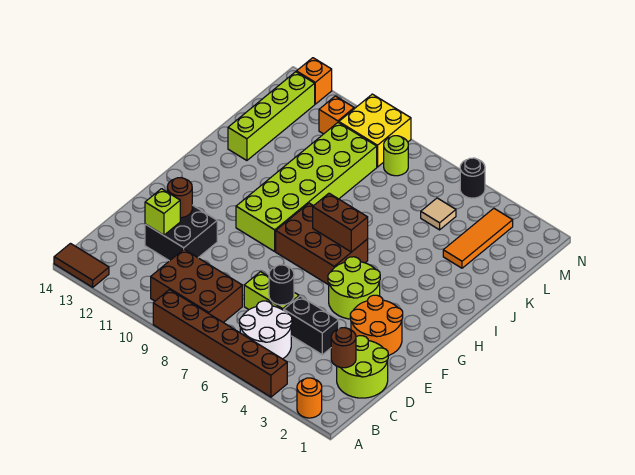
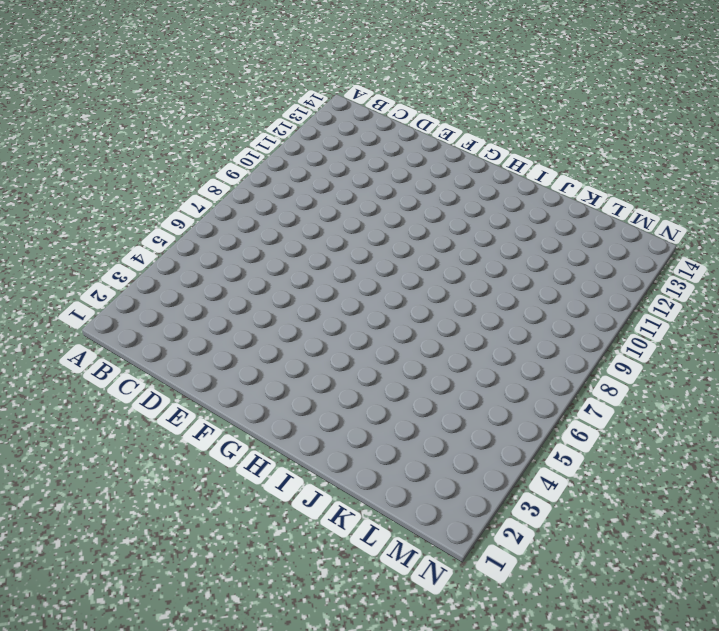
none -> orange round brick A2 level 1
none -> brown brick A4:A9 level 1
none -> brown tile A13:A14 level 1

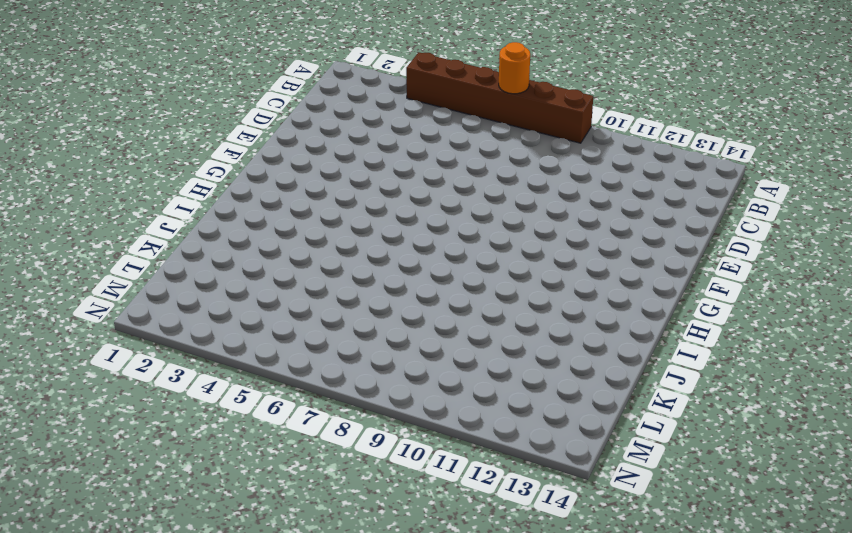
orange round brick A7 level 2 -> orange round brick A2 level 1
none -> brown tile A13:A14 level 1
none -> white round brick B5:C6 level 1
none -> brown brick B8:C10 level 1

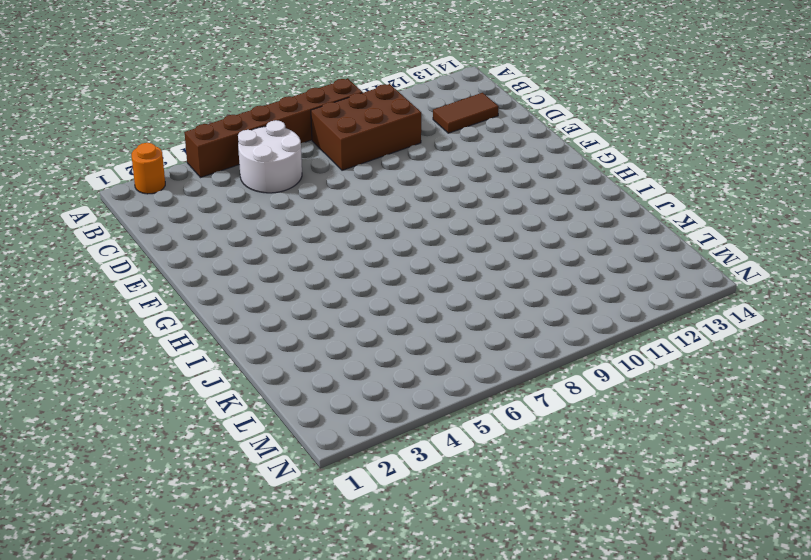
brown tile C12:C13 level 1 -> brown tile A13:A14 level 1
none -> lime round brick C1:D2 level 1
none -> black brick D4:D5 level 1
none -> lime brick D6:D7 level 1

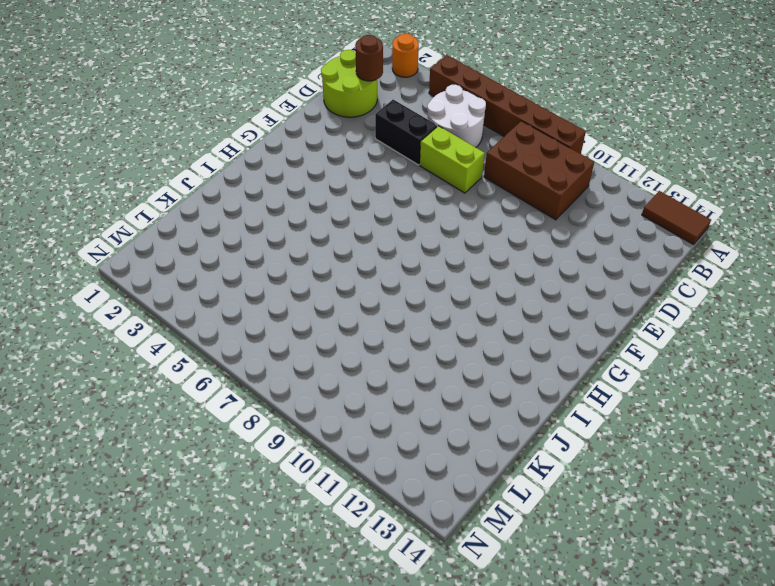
none -> black brick D11:E12 level 1
none -> orange round brick E2:F3 level 1
none -> lime round brick F4:G5 level 1

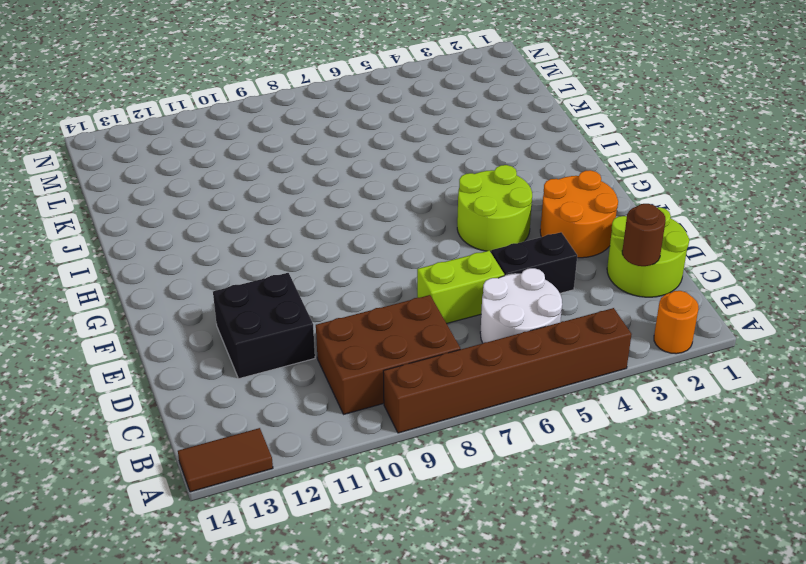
none -> brown brick G6:H8 level 1
none -> lime brick G9:L10 level 1
none -> lime brick J13:M13 level 1

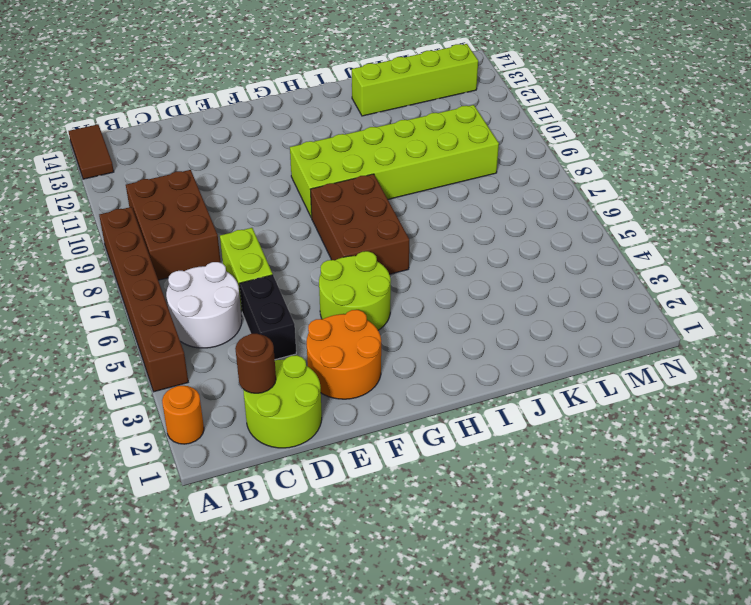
none -> black brick D11:E12 level 1
none -> orange tile K3:M3 level 1
none -> tan tile L5 level 1

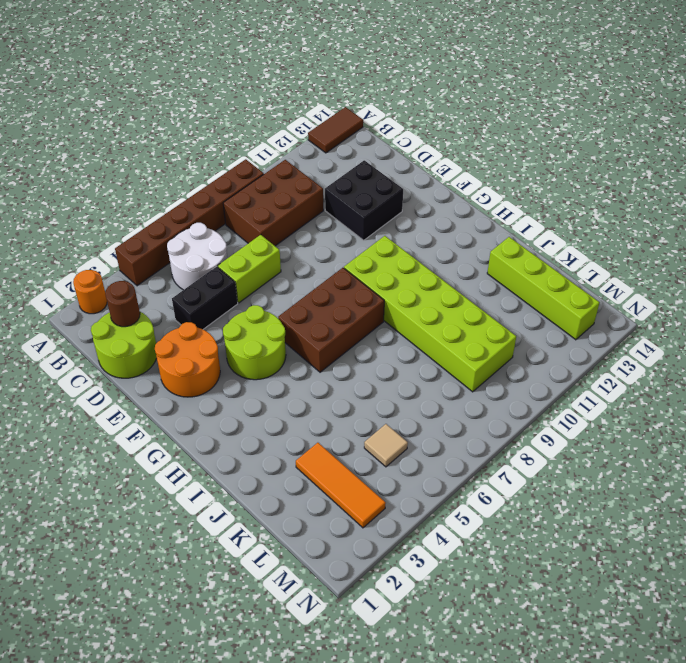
none -> lime round brick M8 level 1
none -> yellow brick M9:N10 level 1
none -> orange brick M11 level 1

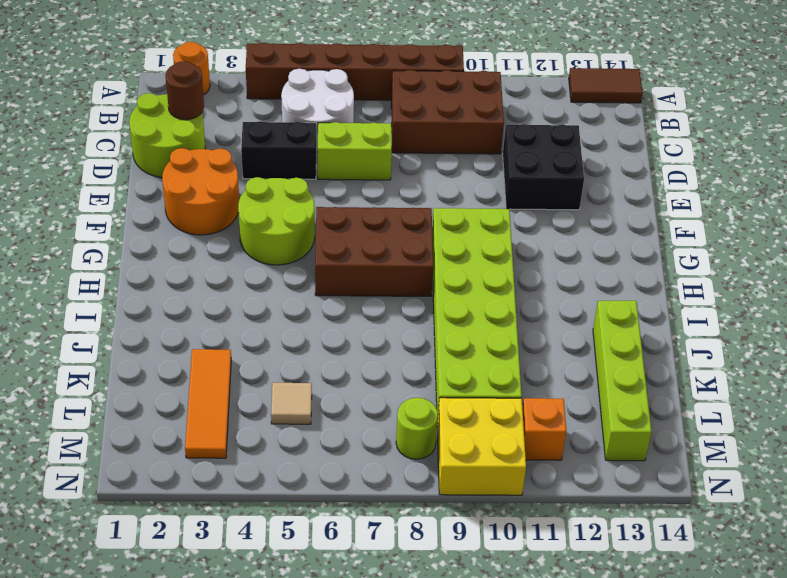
none -> black round brick N5 level 1
none -> orange brick N13 level 1
none -> black round brick D6 level 2

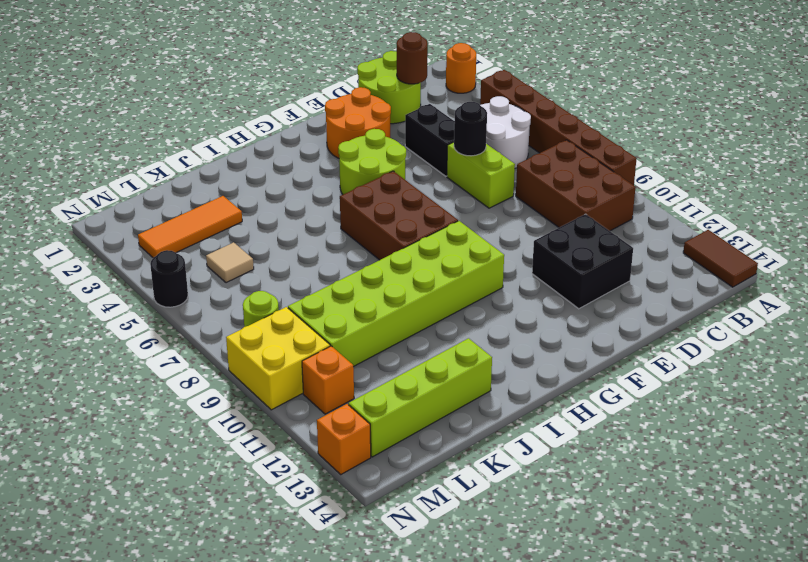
none -> lime brick D12 level 2
none -> brown round brick E12 level 2
none -> brown brick H6:H7 level 2

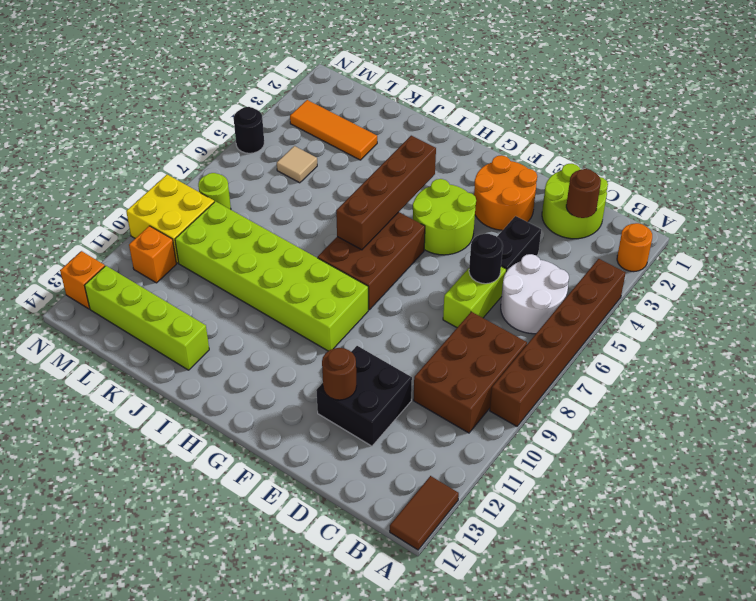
brown brick H4:H7 level 2 -> brown brick H6:H7 level 2
none -> lime brick D12 level 2

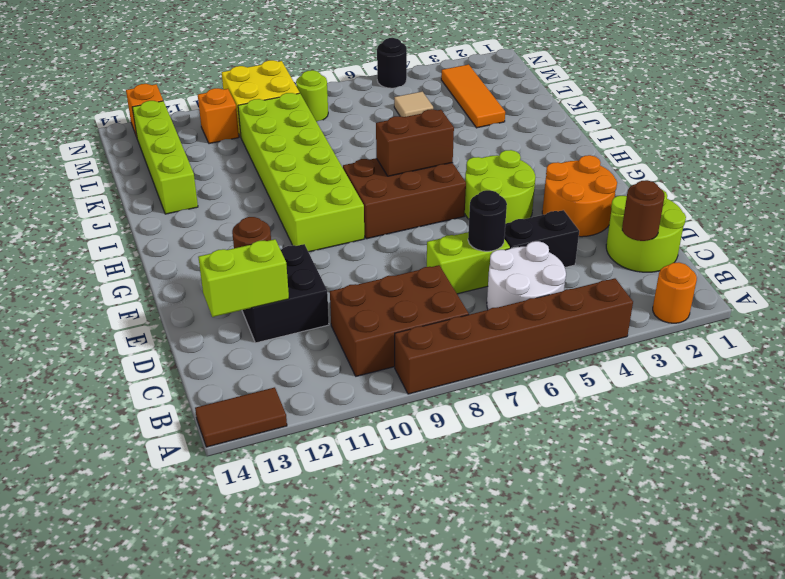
lime brick D12:D13 level 2 -> lime brick D12 level 2

